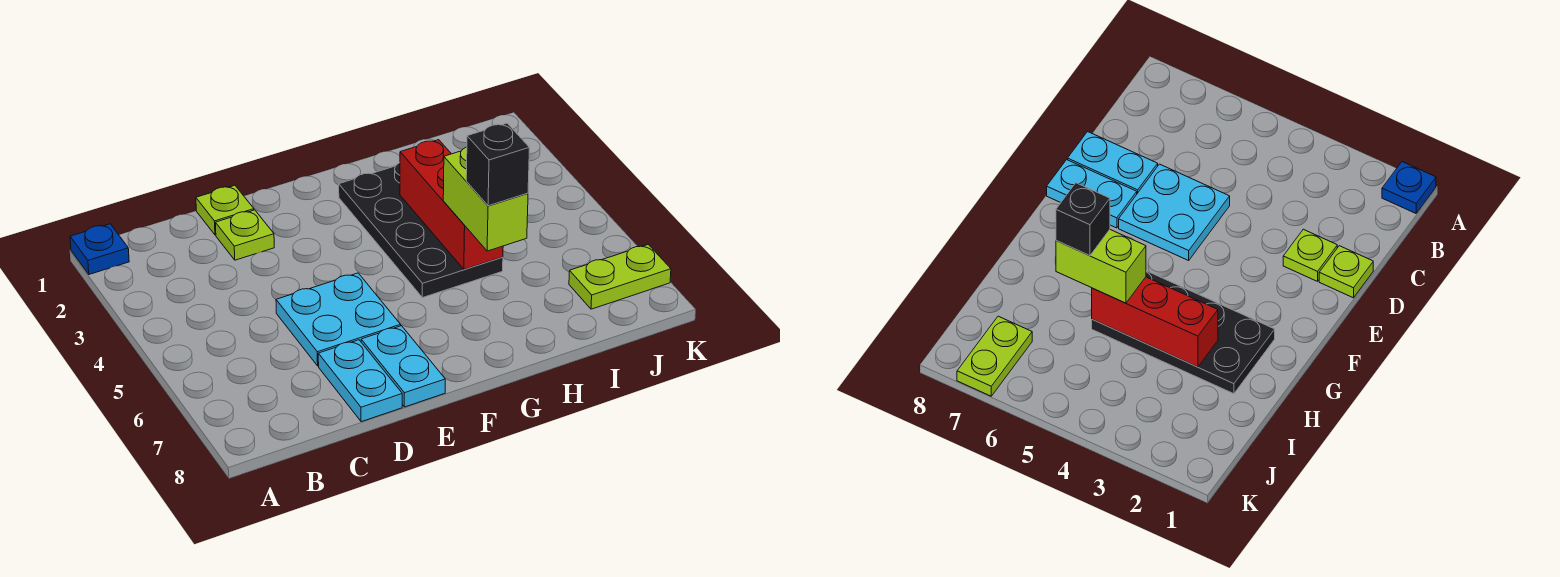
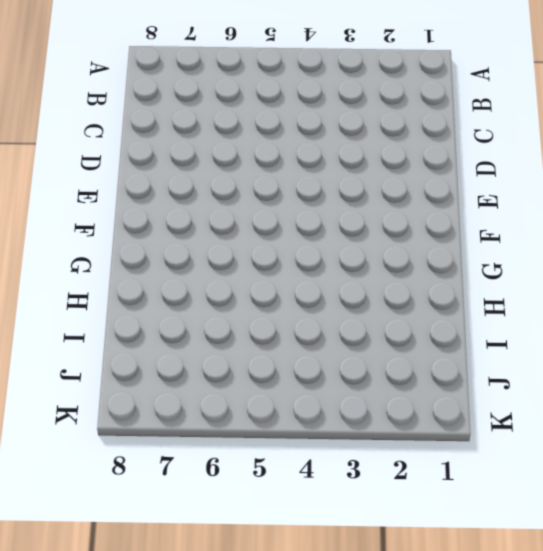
none -> blue plate A1 level 1
none -> lime plate D1 level 1

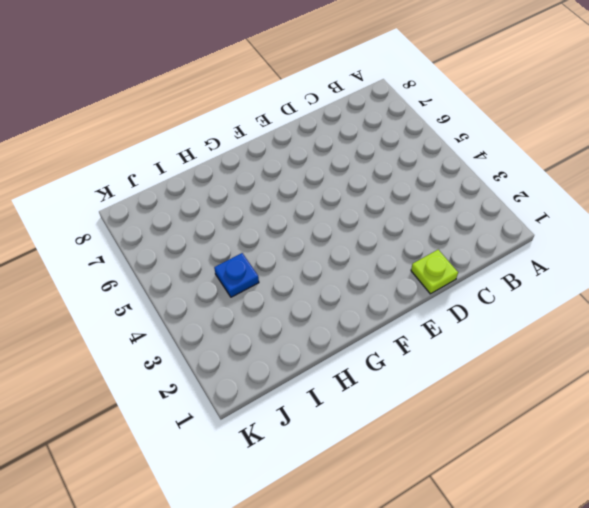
blue plate I4 level 1 -> blue plate A1 level 1
none -> lime plate D2 level 1
none -> cyan plate D5:E6 level 1

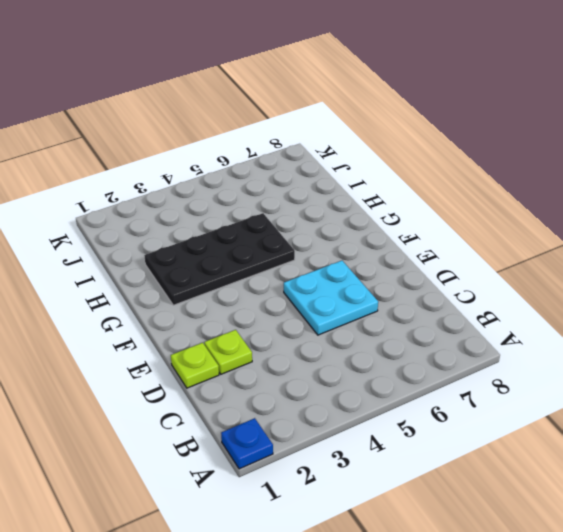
none -> cyan plate D7:D8 level 1
none -> cyan plate E7:E8 level 1

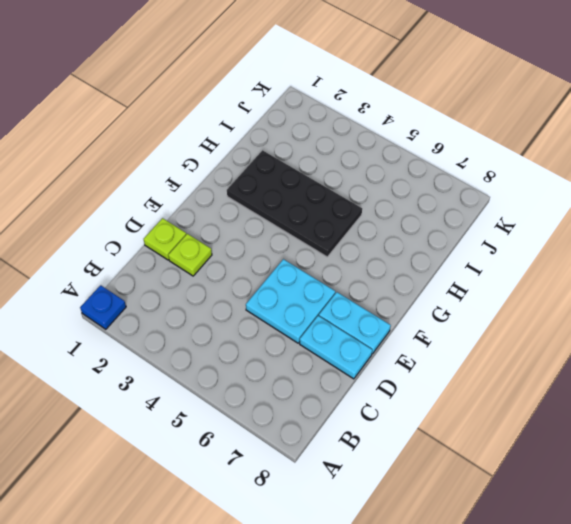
none -> lime plate J7:K7 level 1
none -> red brick H3:H5 level 2

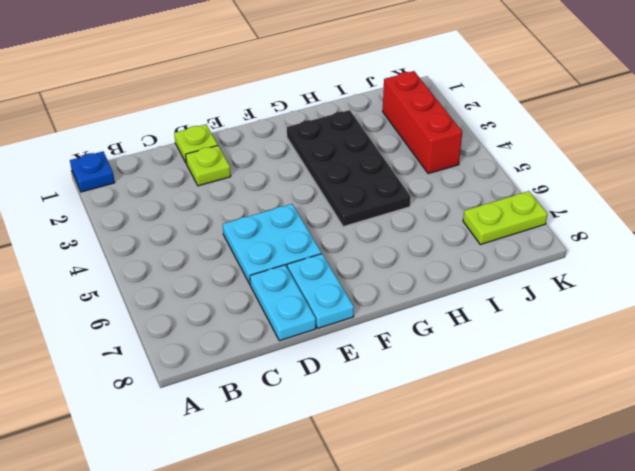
red brick J2:J4 level 1 -> red brick H3:H5 level 2
none -> lime brick H5:H6 level 3
none -> black brick H6 level 4

